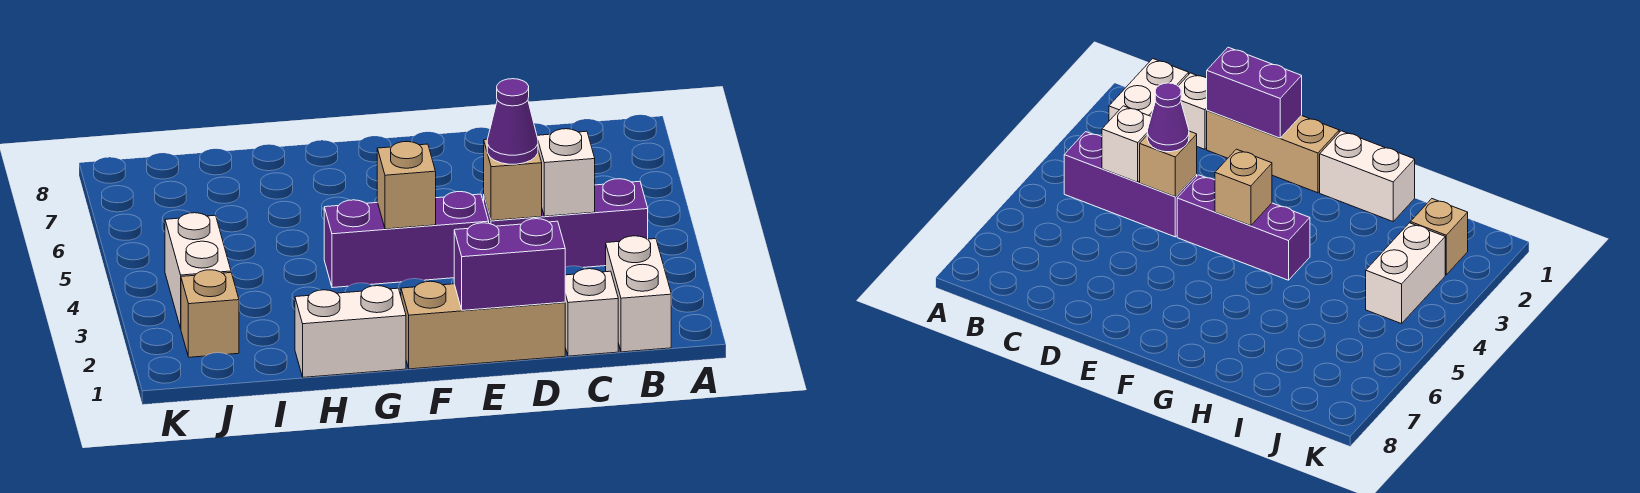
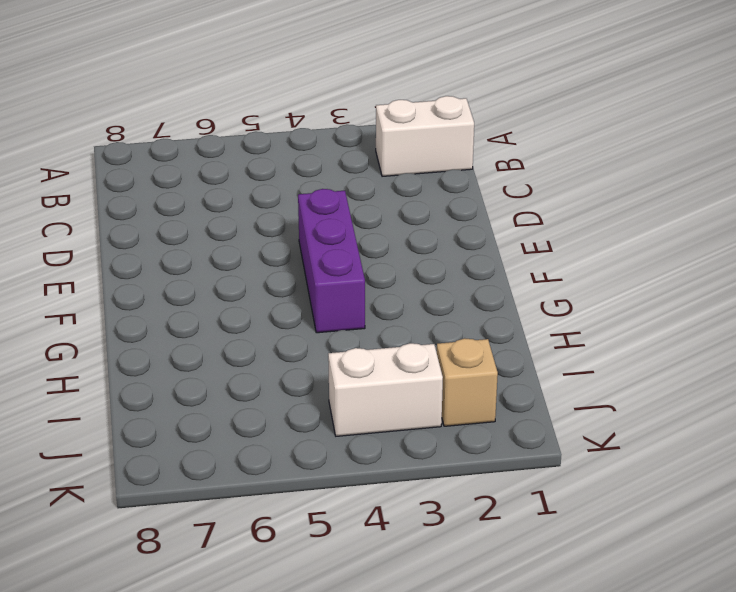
none -> purple brick B4:D4 level 1
none -> white brick C1 level 1
none -> tan brick D1:F1 level 1

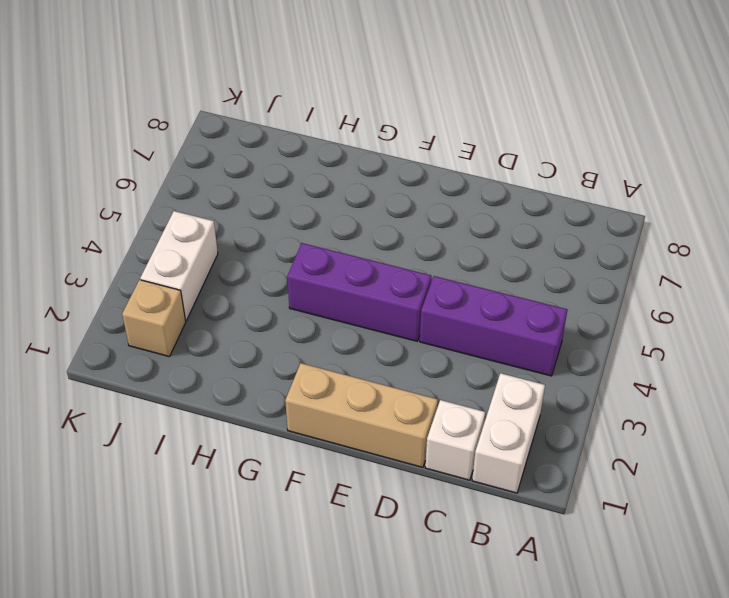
none -> white brick G1:H1 level 1
none -> white brick C4 level 2
none -> purple brick D1:E1 level 2

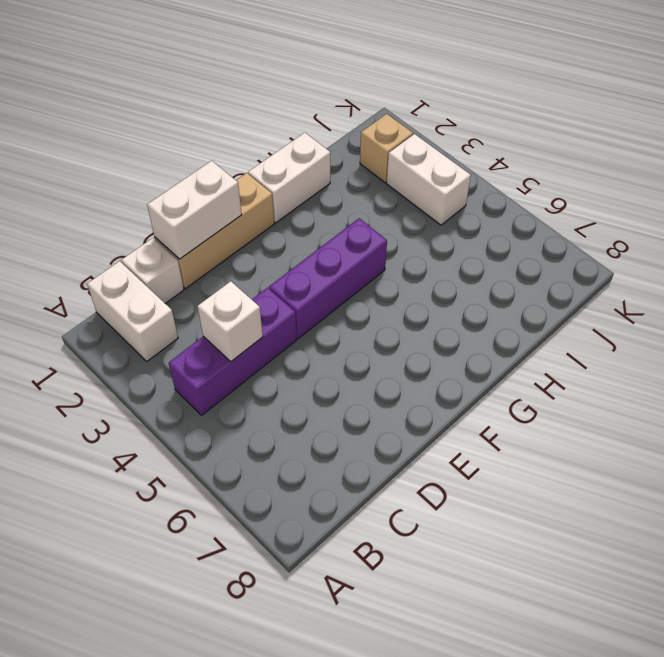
white brick D1:E1 level 2 -> purple brick D1:E1 level 2
none -> tan brick D4 level 2
none -> tan brick F4 level 2
none -> purple cone D4 level 3

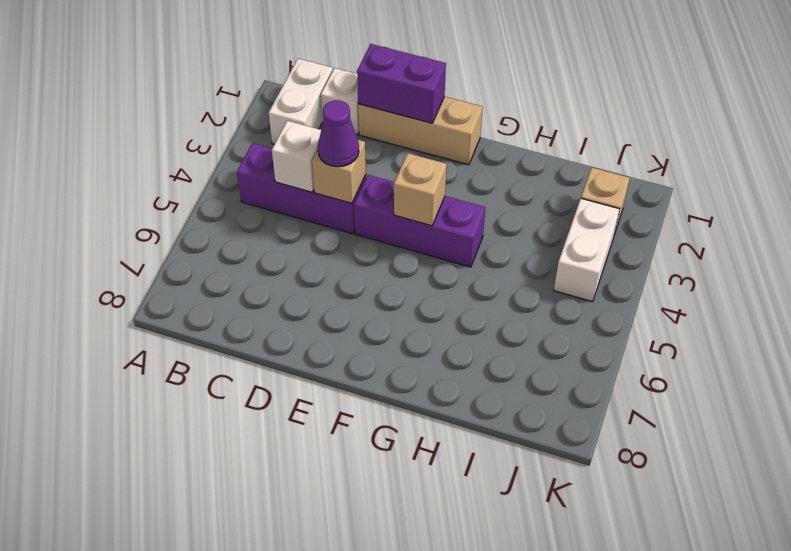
none -> white brick G1:H1 level 1

